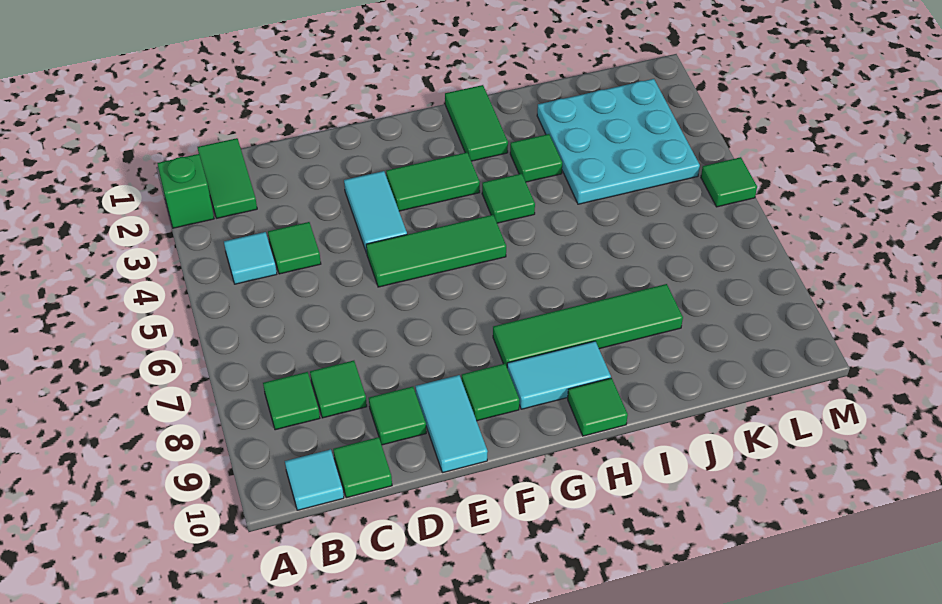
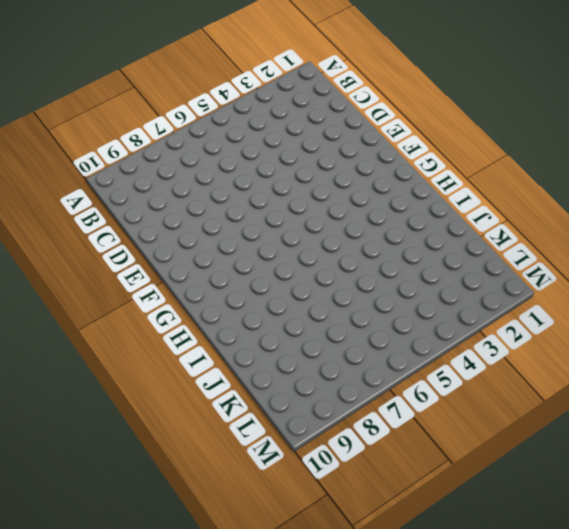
none -> green brick A2 level 1
none -> green tile B1:B2 level 1
none -> cyan tile B4 level 1

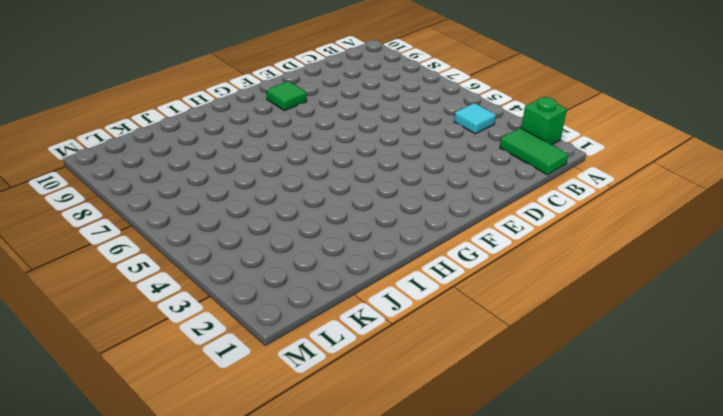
none -> green tile B8 level 1
none -> cyan tile B10 level 1
none -> green tile C4 level 1

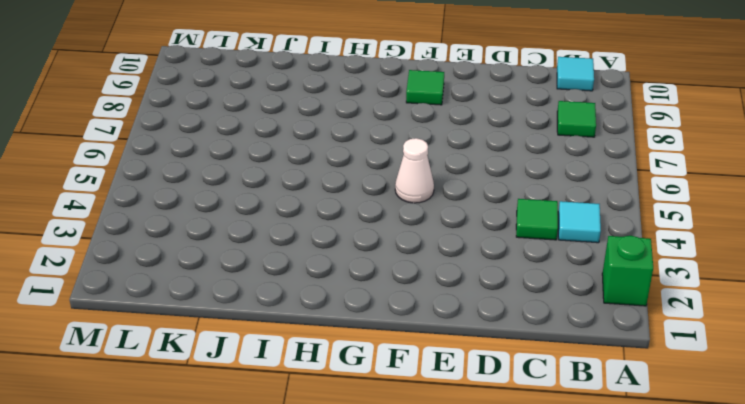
white cone F5 level 1 -> green tile E5:G5 level 1
none -> green tile B1:B2 level 1
none -> green tile C8 level 1
none -> green tile C10 level 1

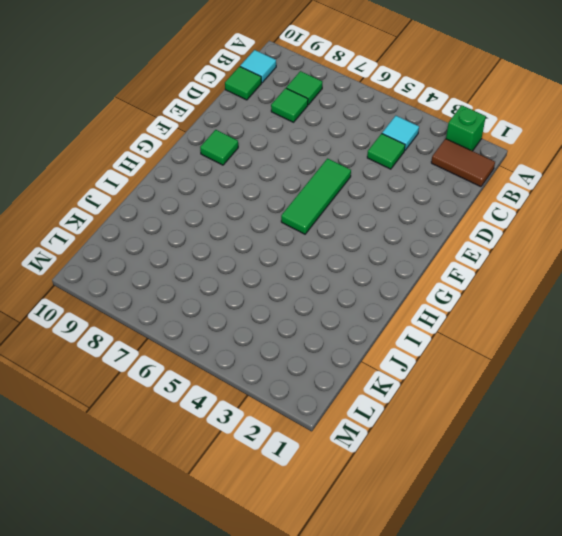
brown tile B1:B2 level 1 -> green tile B1:B2 level 1
none -> green tile D9 level 1
none -> cyan tile E3:E4 level 1
none -> cyan tile E9:E10 level 1

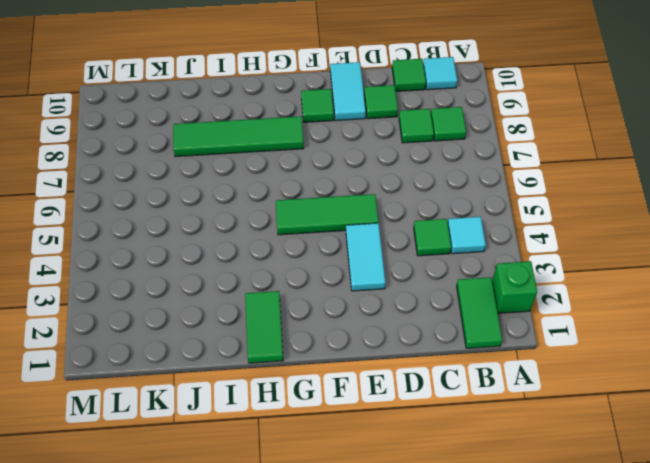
none -> green tile F3:G3 level 1
none -> cyan tile G9:H9 level 1
none -> green tile H4 level 1

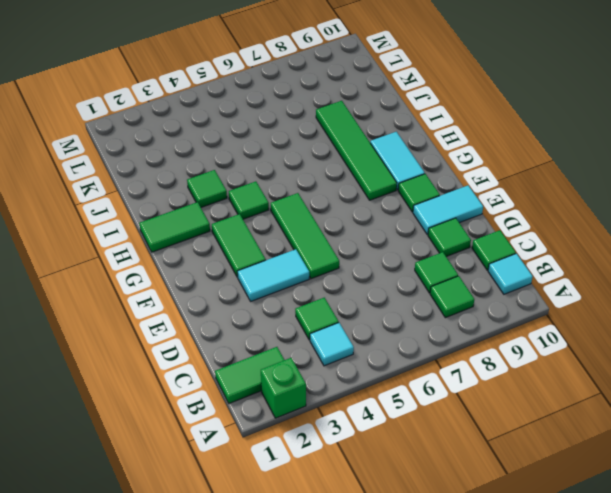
none -> green tile H10 level 1
none -> cyan plate J2:L4 level 1
none -> green tile M5 level 1

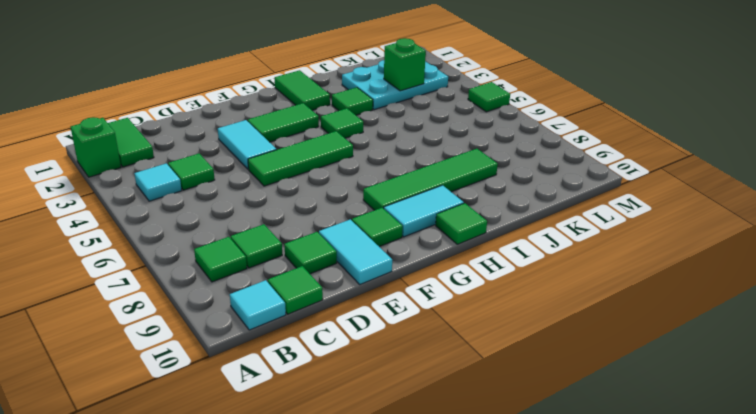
cyan plate J2:L3 level 1 -> cyan plate J2:L4 level 1
green brick K3 level 2 -> none

